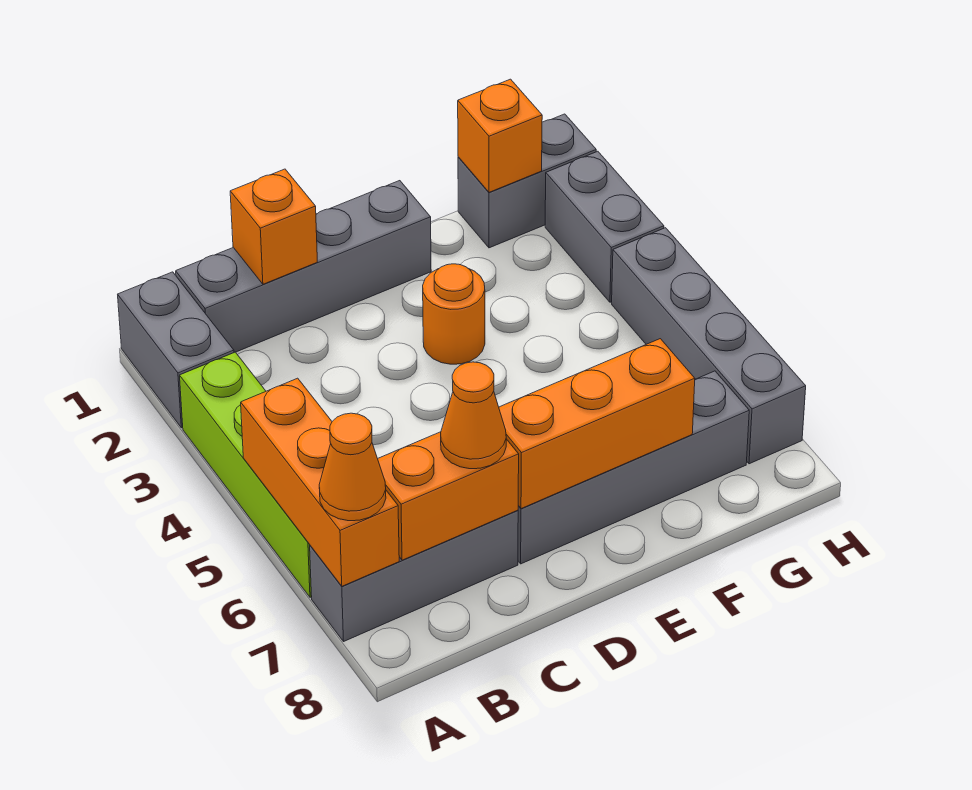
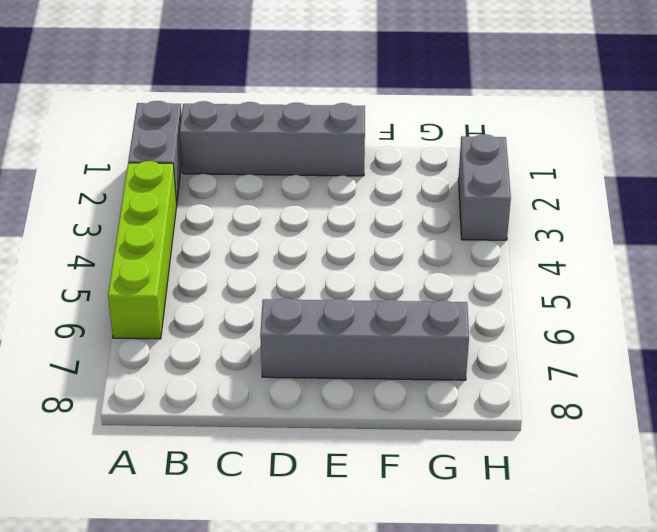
none -> grey brick A7:C7 level 1
none -> orange round brick E3 level 1
none -> grey brick G1:H1 level 1

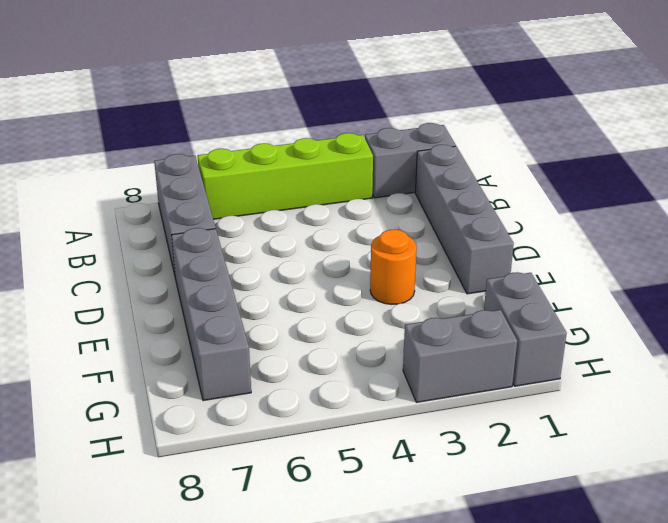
none -> grey brick H4:H7 level 1
none -> orange brick A5:A7 level 2
none -> orange brick B7:C7 level 2

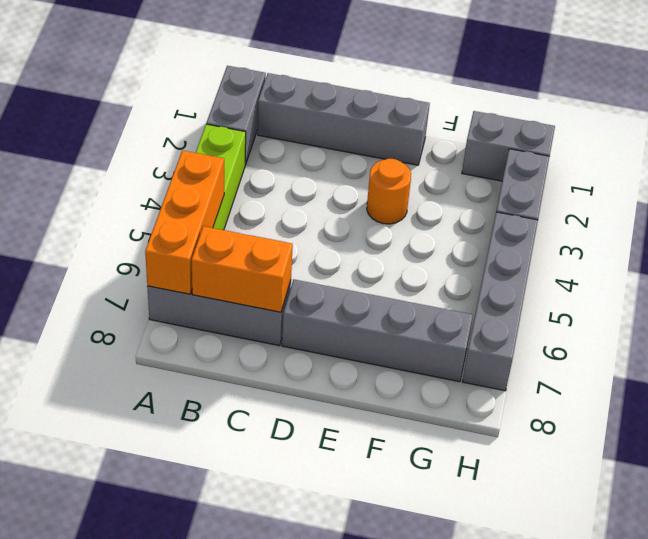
none -> orange brick C1 level 2
none -> orange brick D7:F7 level 2
none -> orange brick G1 level 2

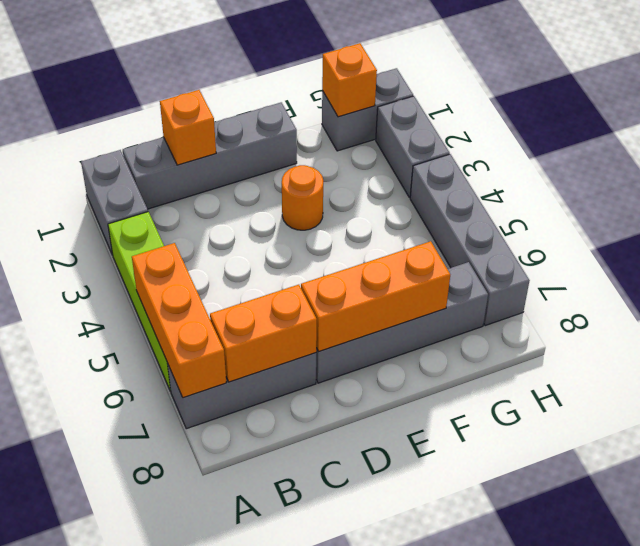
none -> orange cone A7 level 3
none -> orange cone C7 level 3

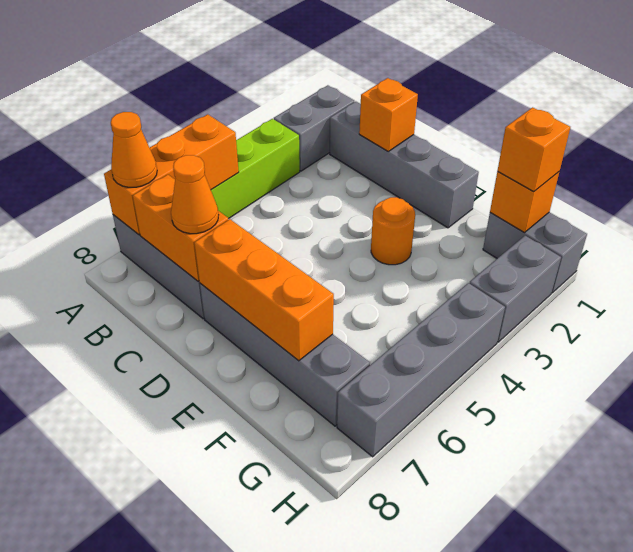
orange brick G1 level 3 -> none

